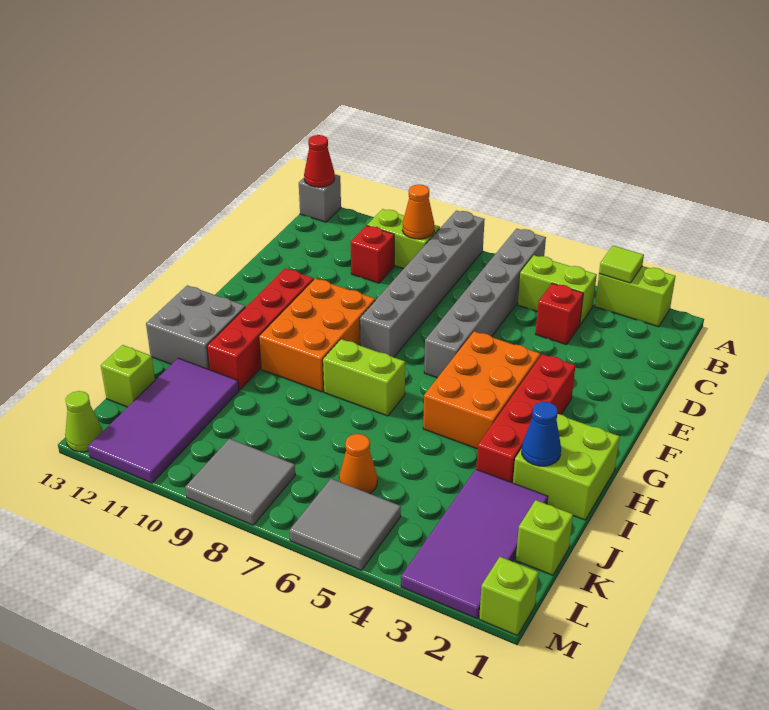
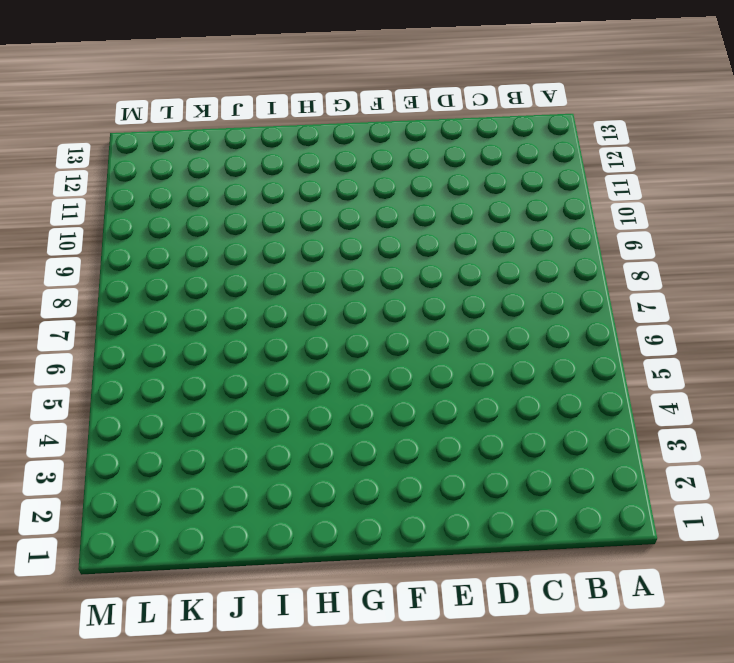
none -> lime brick A2:A3 level 1
none -> grey brick A6:F6 level 1
none -> grey brick A8:F8 level 1

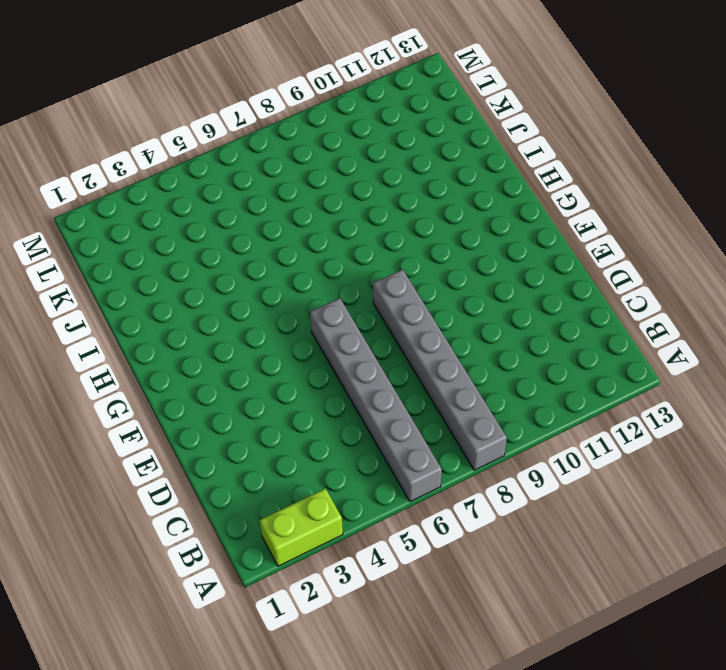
none -> grey brick A13 level 1
none -> lime brick B4:B5 level 1
none -> lime brick B9:B10 level 1

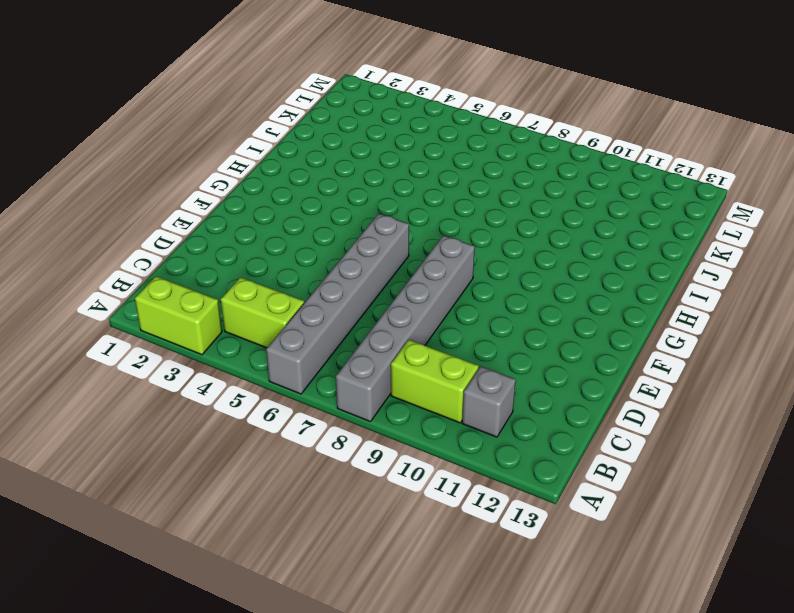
grey brick B11 level 1 -> grey brick A13 level 1
none -> red brick C4 level 1
none -> red brick C10 level 1
none -> red brick F3:I3 level 1

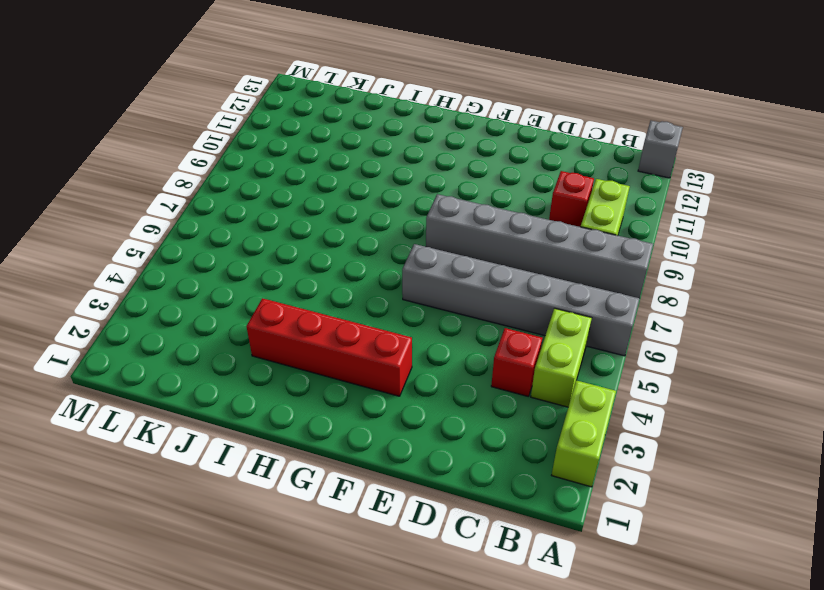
none -> orange brick F4:H5 level 1
none -> orange brick F9:H10 level 1
none -> red brick F11:I11 level 1

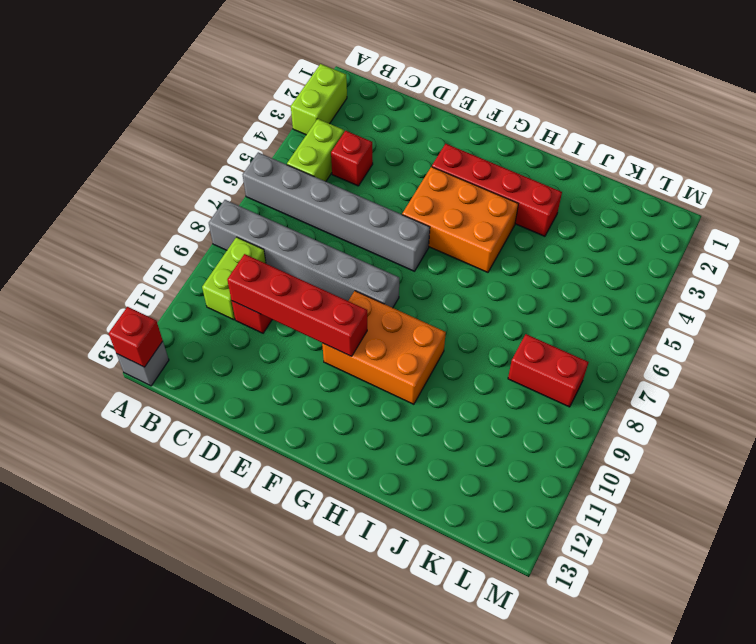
red brick A13 level 2 -> red cone A13 level 2
red brick C10:F10 level 2 -> red brick F11:I11 level 1
red brick K8:L8 level 1 -> grey tile L8:M9 level 1
none -> lime brick H1:I2 level 1
none -> lime brick H7:H8 level 1
none -> grey brick H12:I13 level 1

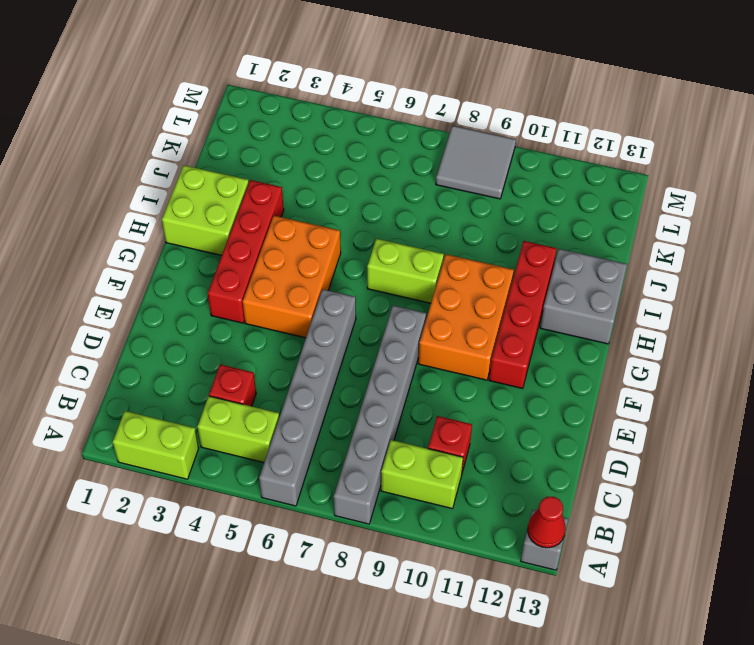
none -> purple tile J2:M3 level 1
none -> purple tile J11:M12 level 1
none -> lime brick K1 level 1

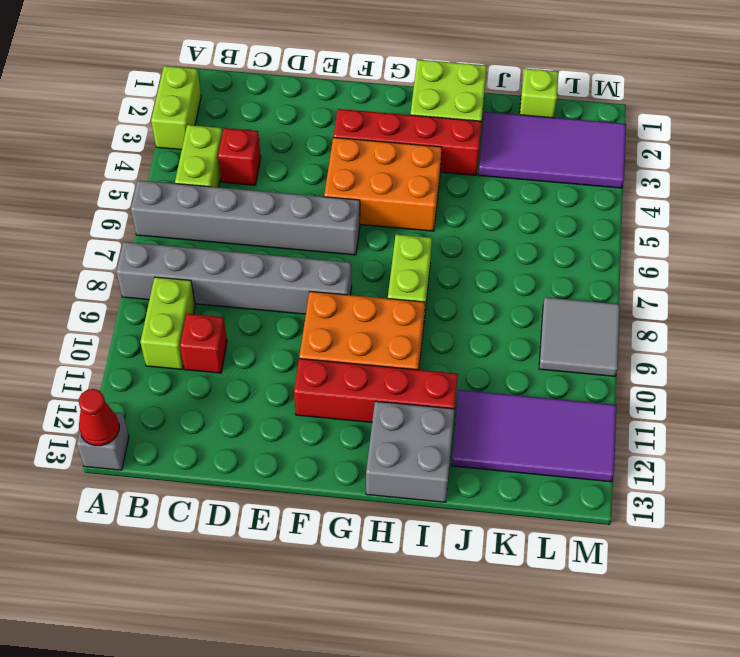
none -> orange cone K6 level 1
none -> lime brick K13 level 1
none -> grey tile L5:M6 level 1

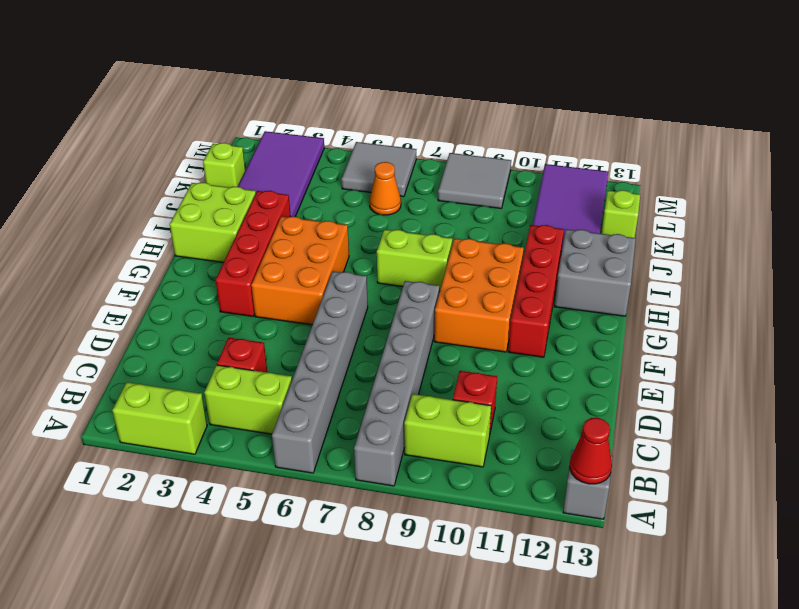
none -> lime brick M1 level 1
none -> lime cone M13 level 1
none -> lime tile A3 level 2

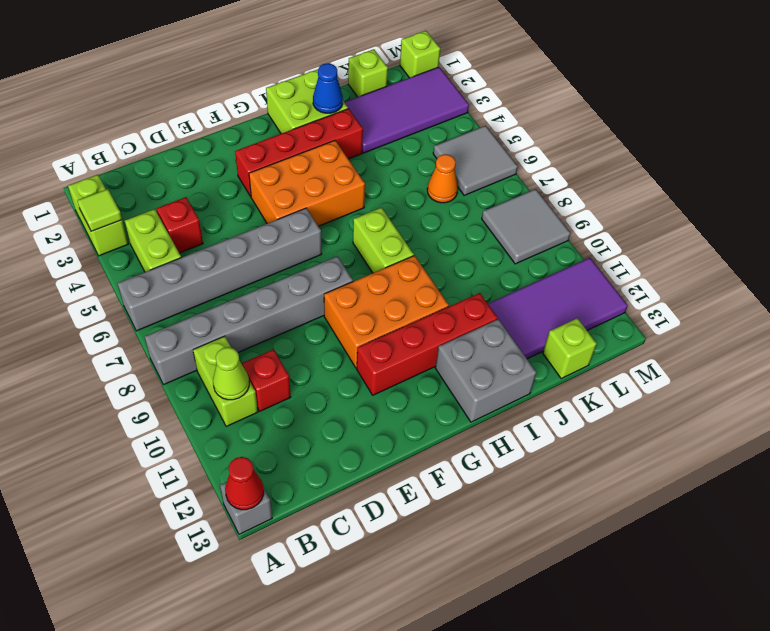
lime cone B10 level 2 -> lime cone M13 level 1
none -> orange cone B9 level 2

